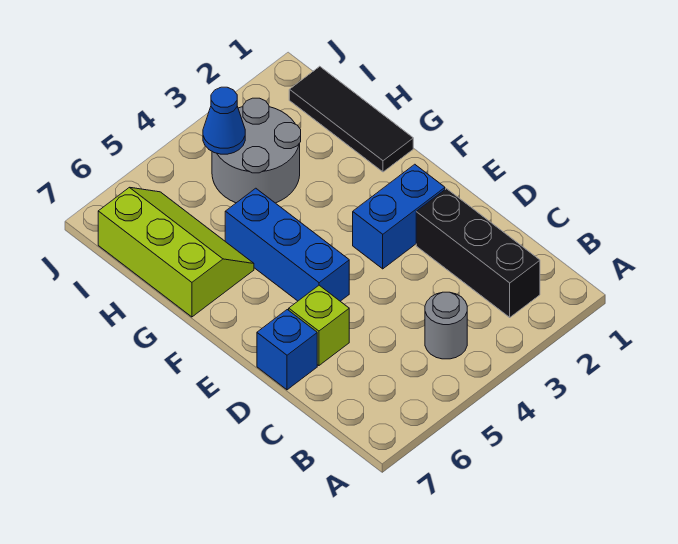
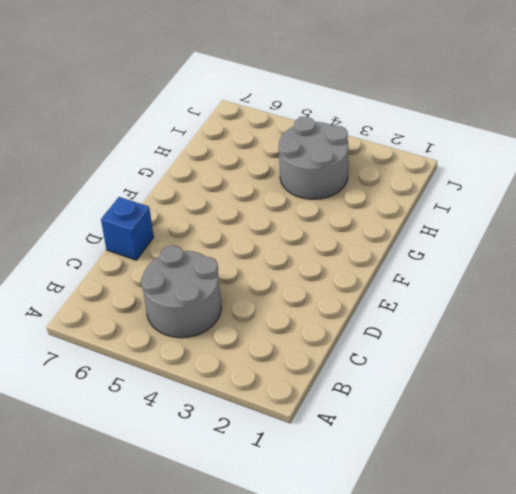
grey round brick B4:C5 level 1 -> grey round brick B4 level 1
none -> black brick B2:D2 level 1
none -> lime brick D6 level 1

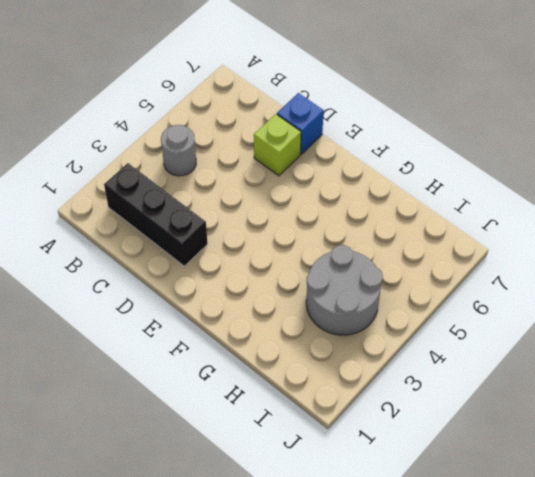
none -> blue brick E2:E3 level 1
none -> blue brick E5:G5 level 1

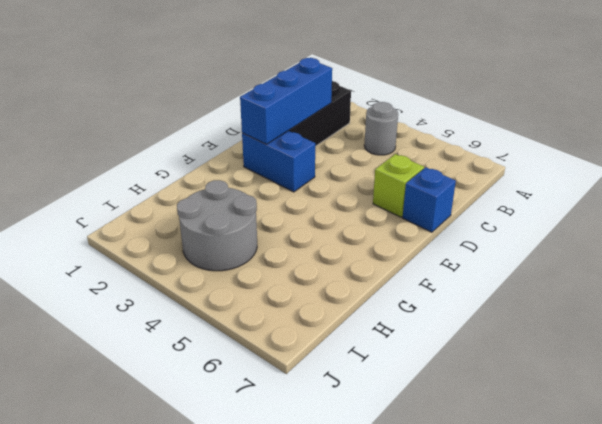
blue brick C2:E2 level 2 -> blue brick E5:G5 level 1
none -> black tile G1:I1 level 1
none -> lime slope G6:I7 level 1 top 7

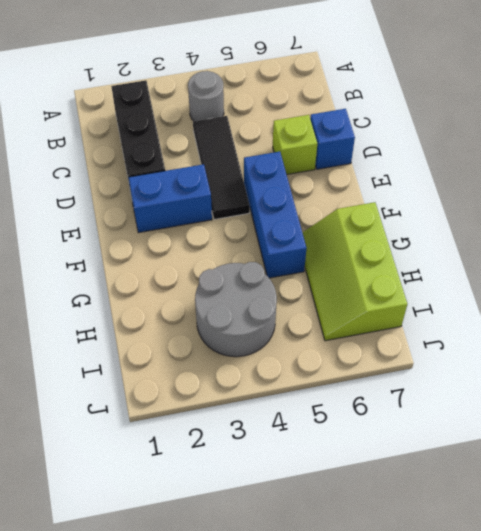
black tile C4:E4 level 1 -> black tile G1:I1 level 1
none -> blue cone I4 level 2

